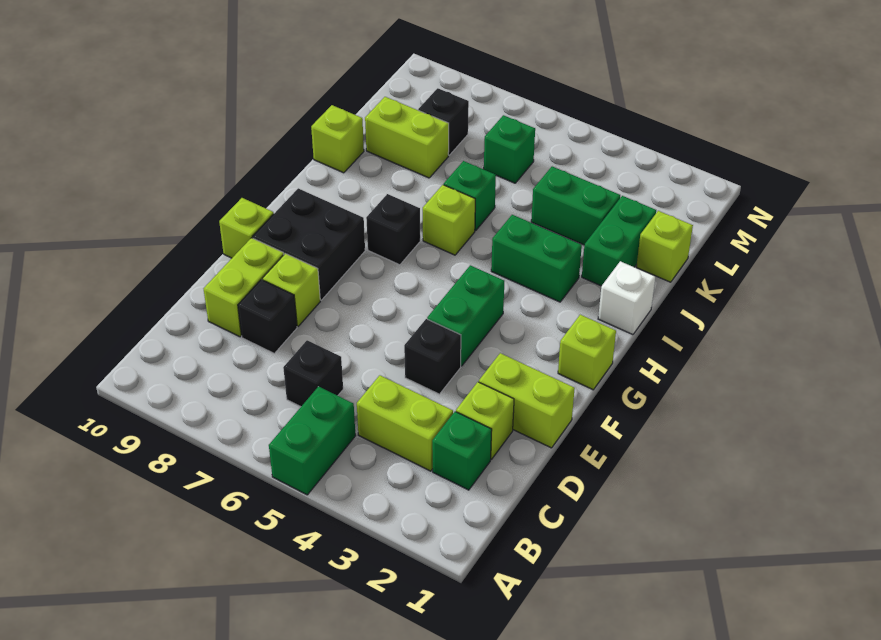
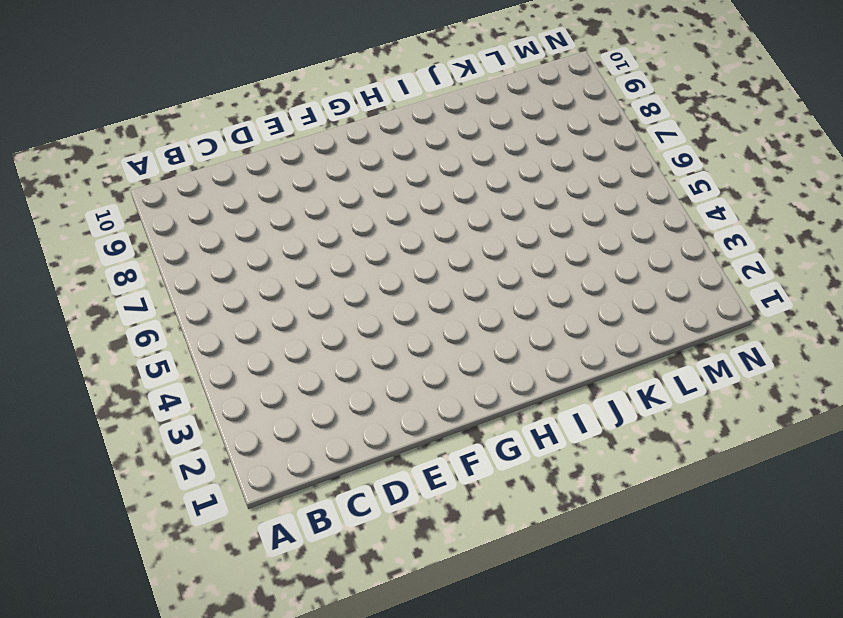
none -> green brick A5:B5 level 1
none -> green brick C2 level 1
none -> lime brick C3:C4 level 1

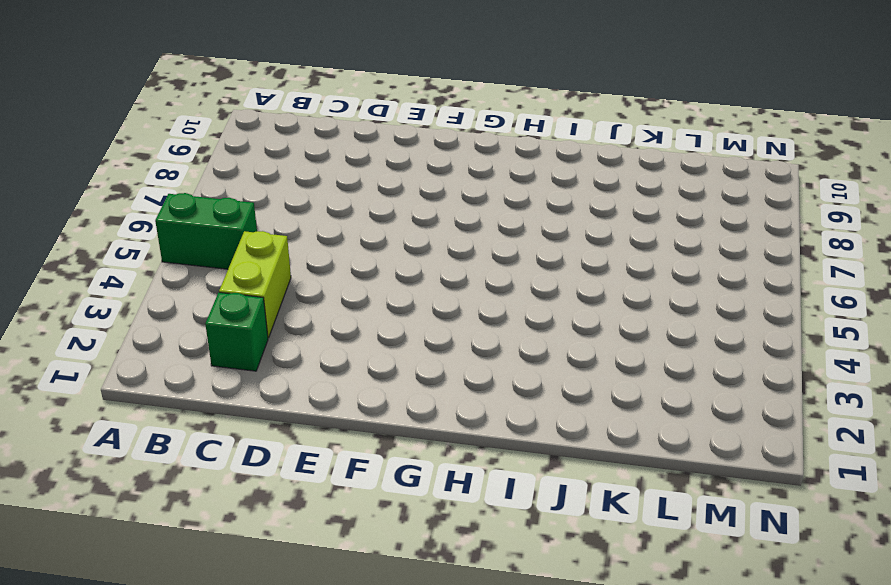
none -> black brick C6 level 1
none -> lime brick D2 level 1
none -> black brick D8 level 1

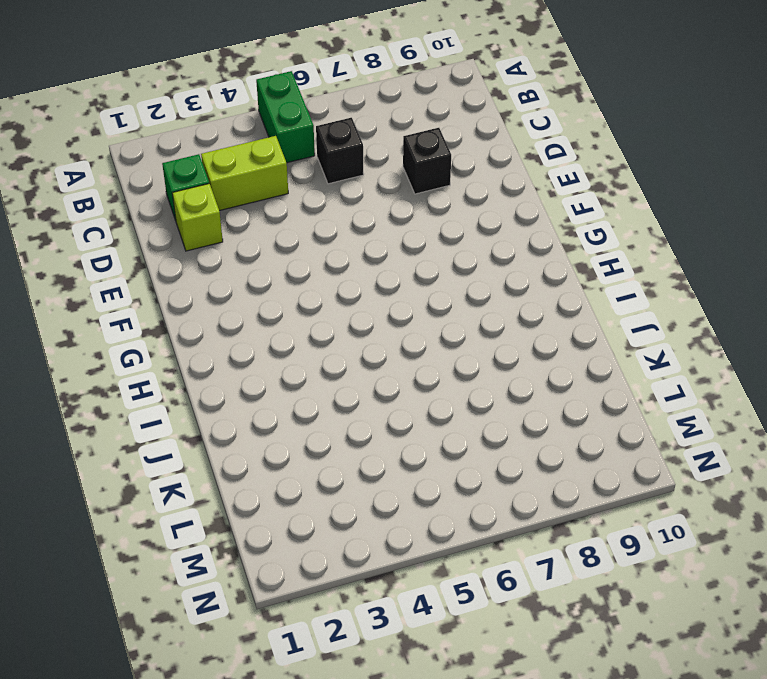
none -> lime brick D9:E9 level 1
none -> lime brick E1:E2 level 1
none -> black brick E4 level 1

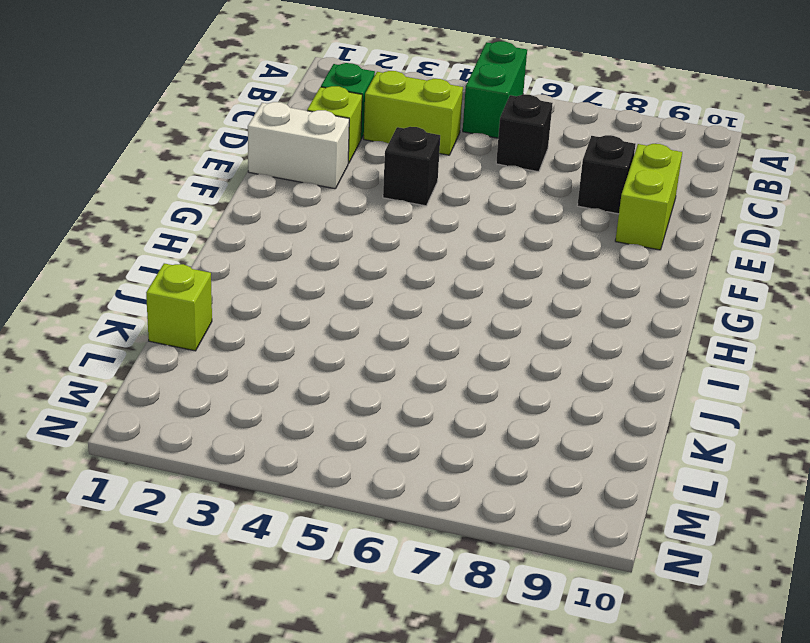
white brick E1:E2 level 1 -> lime brick E1:E2 level 1
none -> lime brick E8 level 1
none -> green brick F4:G4 level 1
none -> black brick F8:G9 level 1

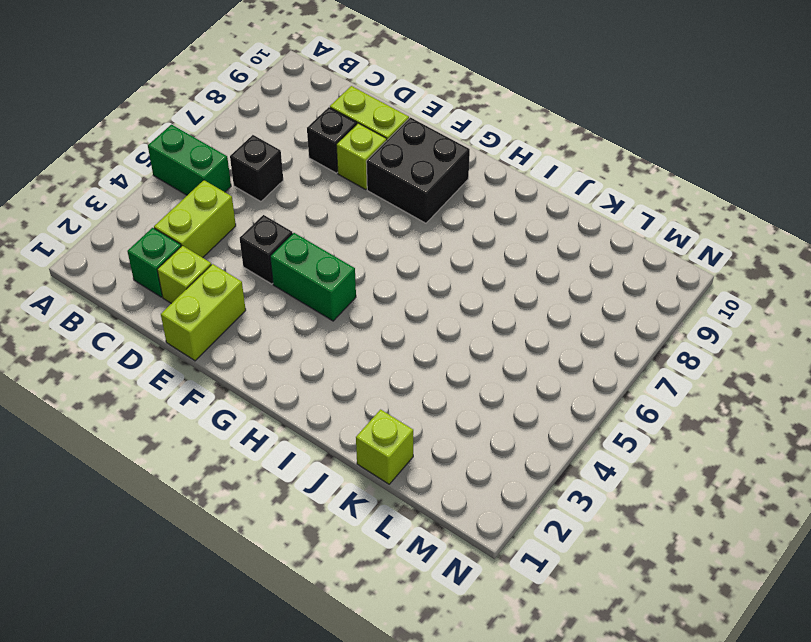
none -> lime brick F10 level 1
none -> lime brick G1 level 1
none -> black brick H7 level 1

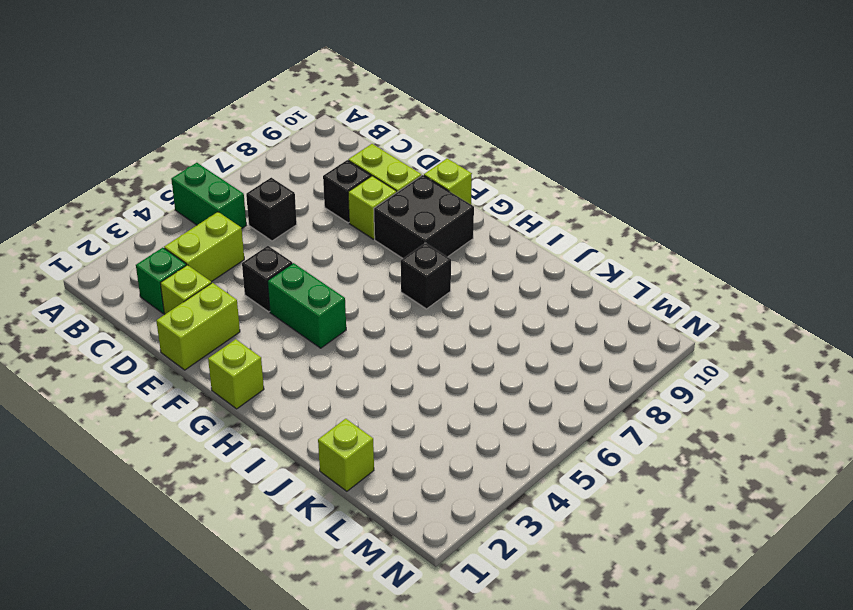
none -> white brick I1 level 1
none -> green brick I3:I4 level 1
none -> lime brick I6 level 1

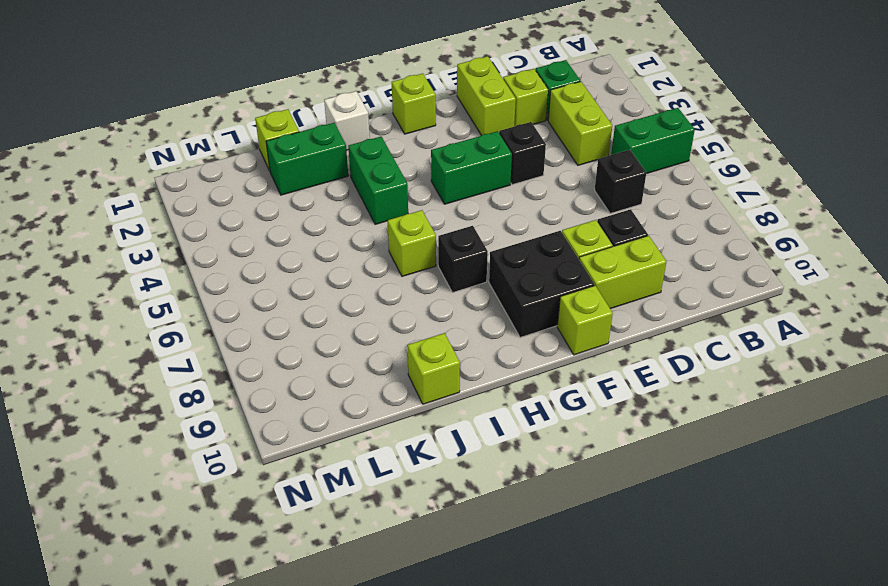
none -> green brick J6 level 1
none -> green brick K3:K4 level 1
none -> lime brick K8:K9 level 1

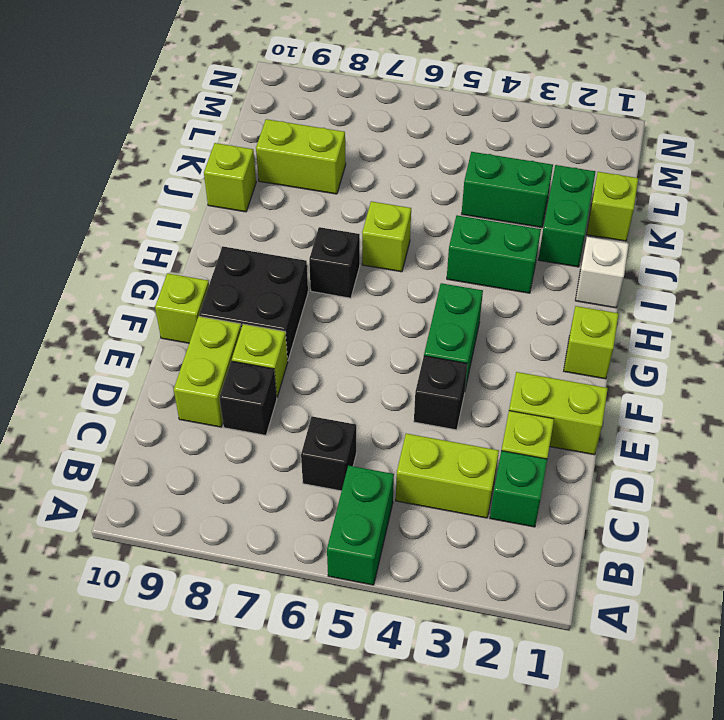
none -> green brick J6 level 1
none -> green brick L6 level 1
none -> black brick L8 level 1

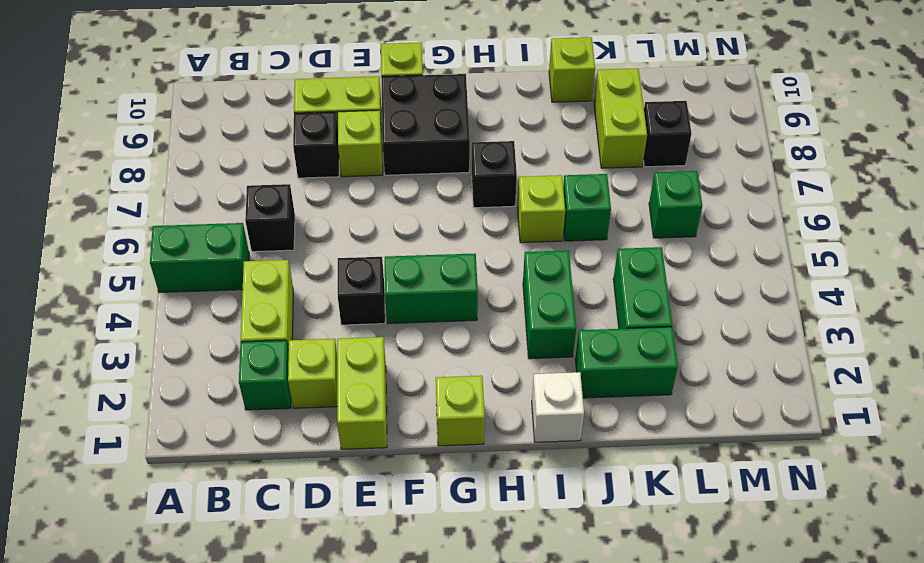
none -> lime brick K1 level 1

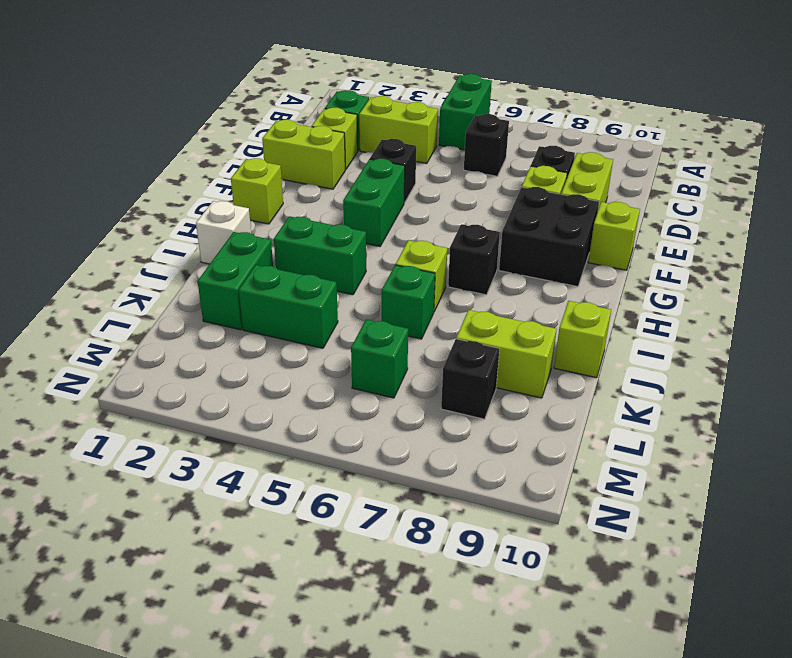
none -> lime brick K1 level 1

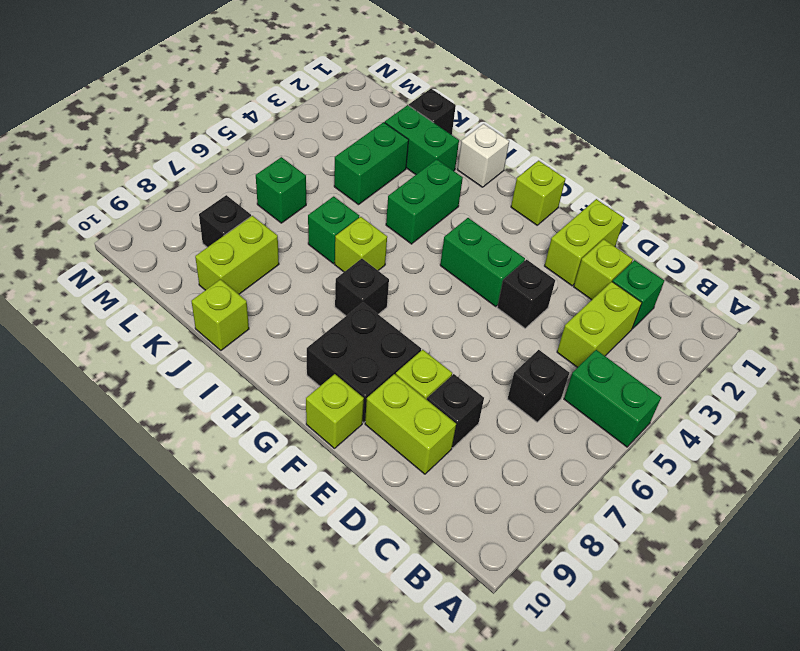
black brick K1 level 1 -> lime brick K1 level 1

